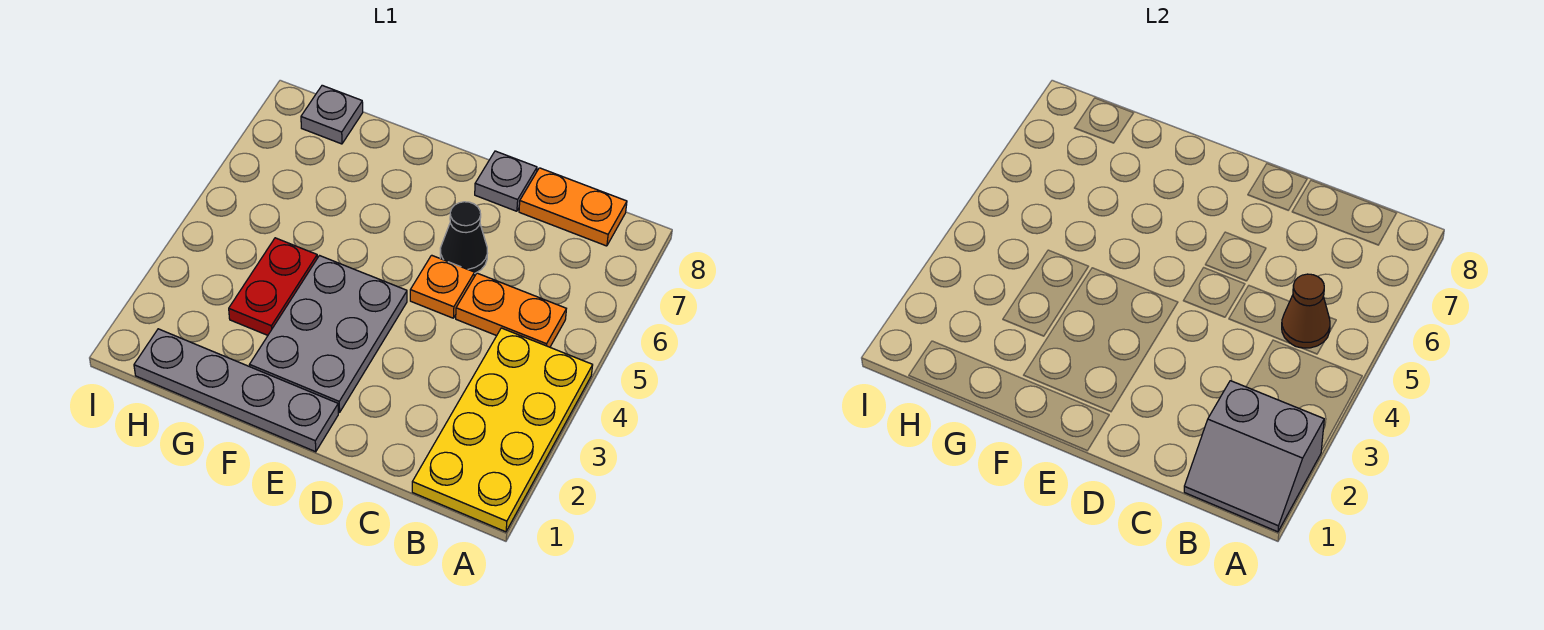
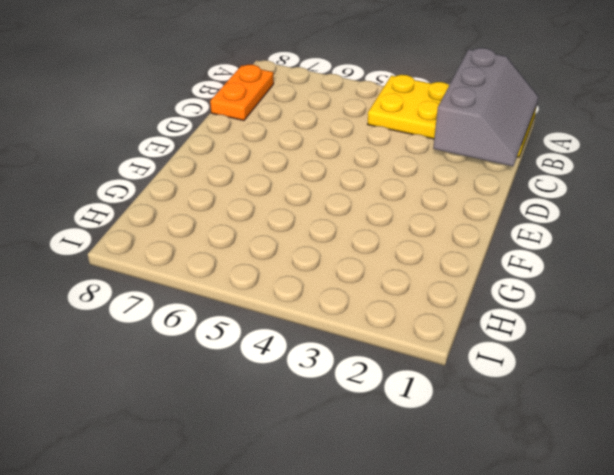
grey slope A1:C2 level 2 top 2 -> grey slope A1:B2 level 2 top 2
none -> orange plate B5:C5 level 1
none -> orange plate D5 level 1
none -> black cone D6 level 1

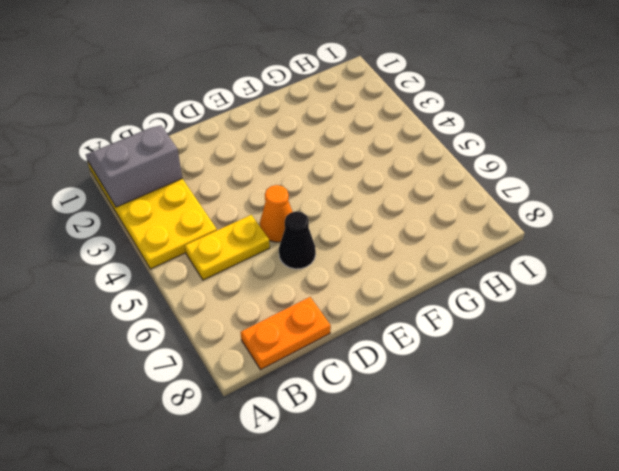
yellow plate B5:C5 level 1 -> orange plate B5:C5 level 1
orange cone D5 level 1 -> orange plate D5 level 1
none -> grey plate D8 level 1
none -> grey plate E1:H1 level 1
none -> grey plate E2:F4 level 1

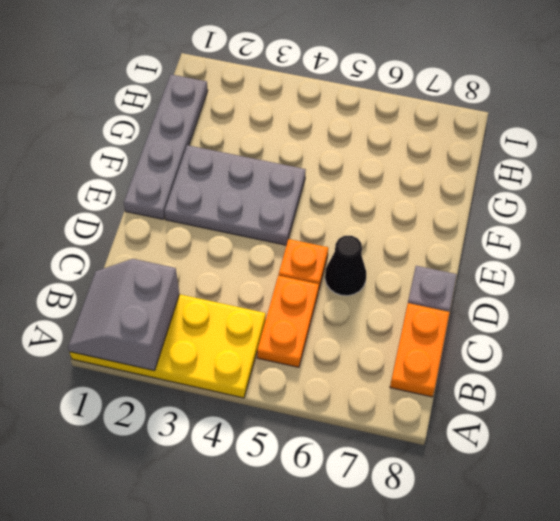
none -> red plate G3:G4 level 1
none -> grey plate H8 level 1
none -> brown cone B5 level 2

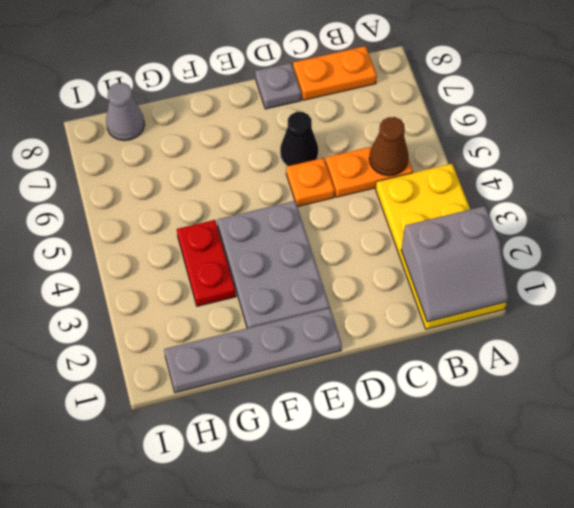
grey cone H8 level 1 -> grey plate H8 level 1

